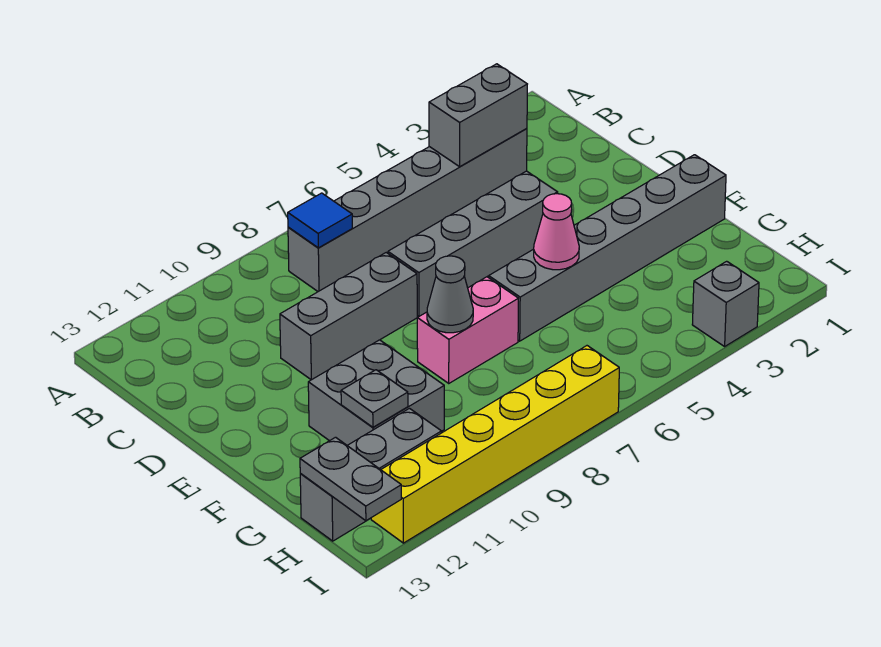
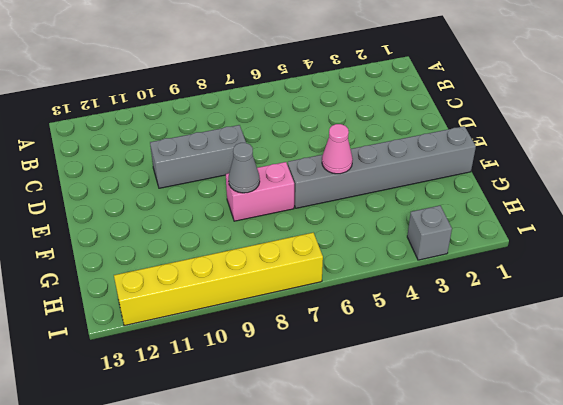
none -> grey brick B3:B8 level 1
none -> grey brick D4:D7 level 1
none -> grey brick F10:G11 level 1

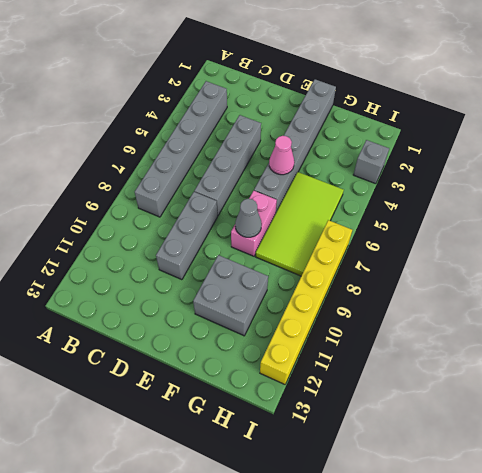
lime tile G5:H8 level 1 -> none
none -> grey brick H11:H13 level 1
none -> grey brick B3:B4 level 2
none -> blue tile B8 level 2

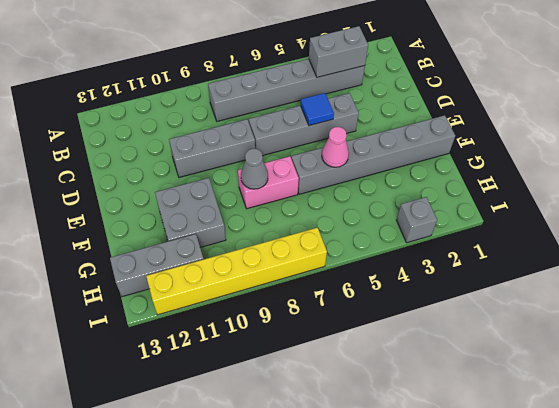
blue tile D5 level 2 -> blue tile B8 level 2
none -> grey plate G11 level 2
none -> grey plate H13:I13 level 2

